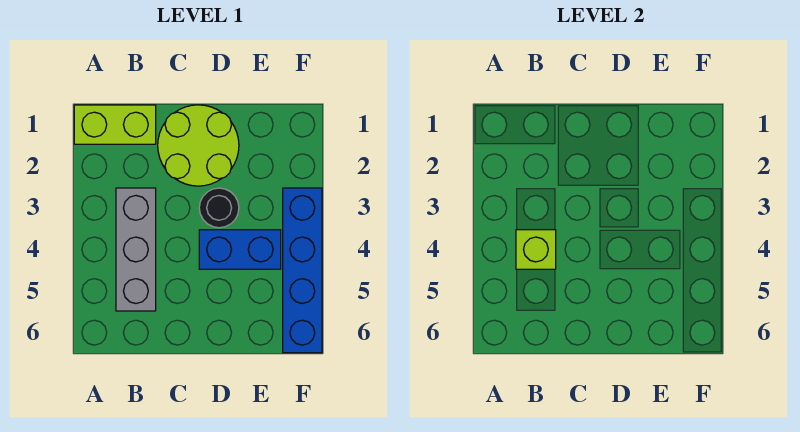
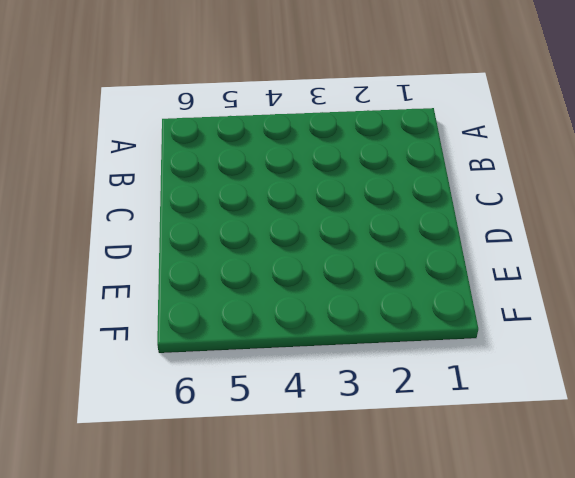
none -> lime brick A1:B1 level 1
none -> grey brick B3:B5 level 1

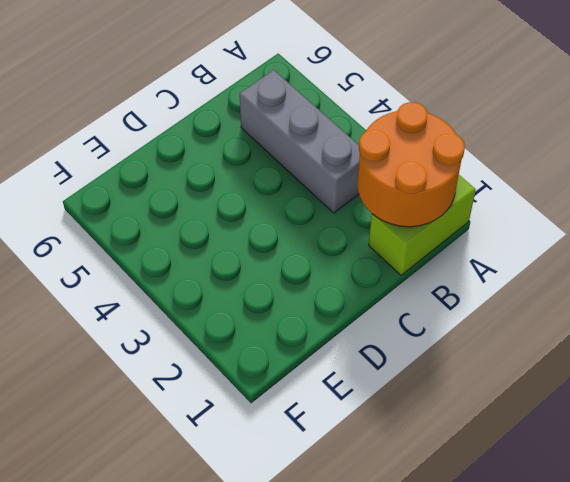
orange round brick A1:B2 level 2 -> none
none -> lime round brick C1:D2 level 1
none -> black round brick D3 level 1

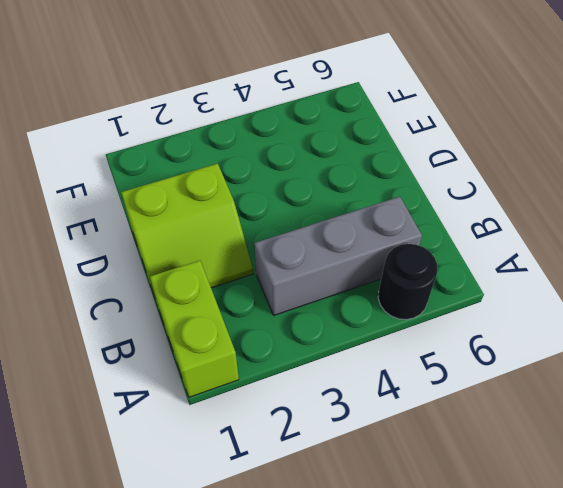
black round brick A5 level 1 -> black round brick D3 level 1
lime slope C1:D2 level 1 top D -> lime round brick C1:D2 level 1
none -> blue brick D4:E4 level 1
none -> blue brick F3:F6 level 1

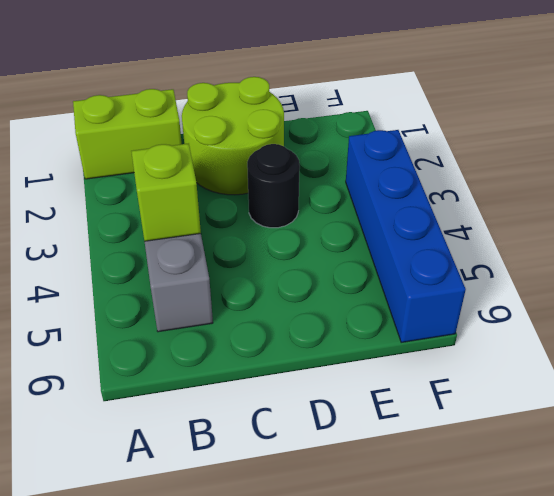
none -> blue brick D4:E4 level 1

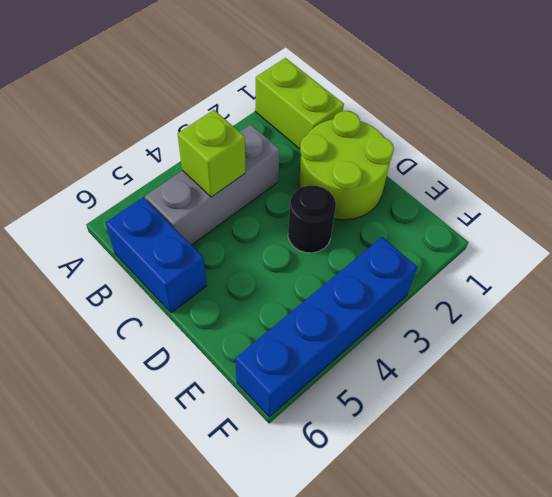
blue brick B6:C6 level 1 -> blue brick D4:E4 level 1

